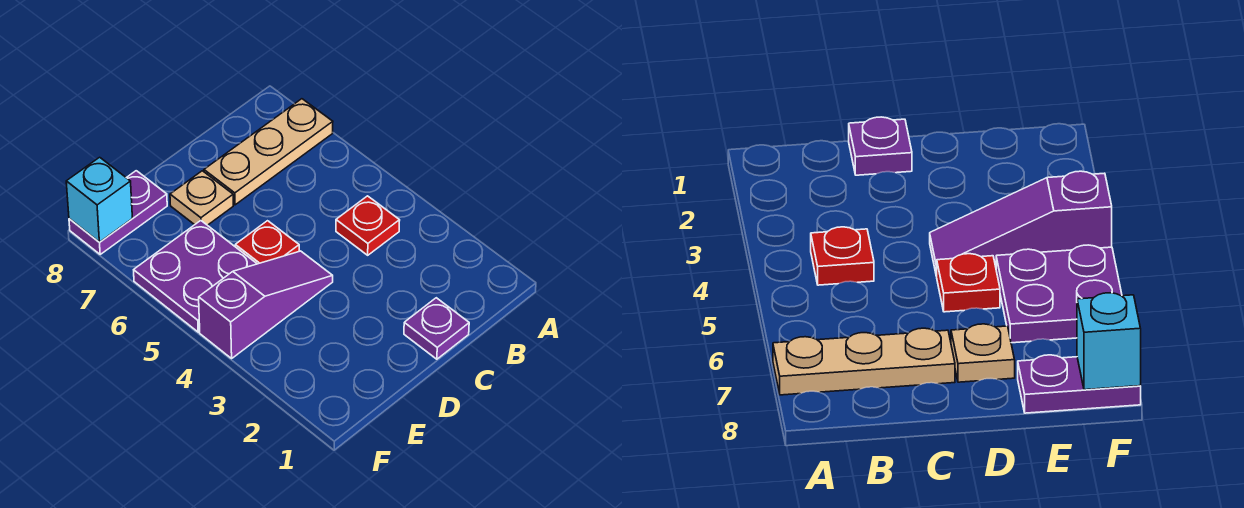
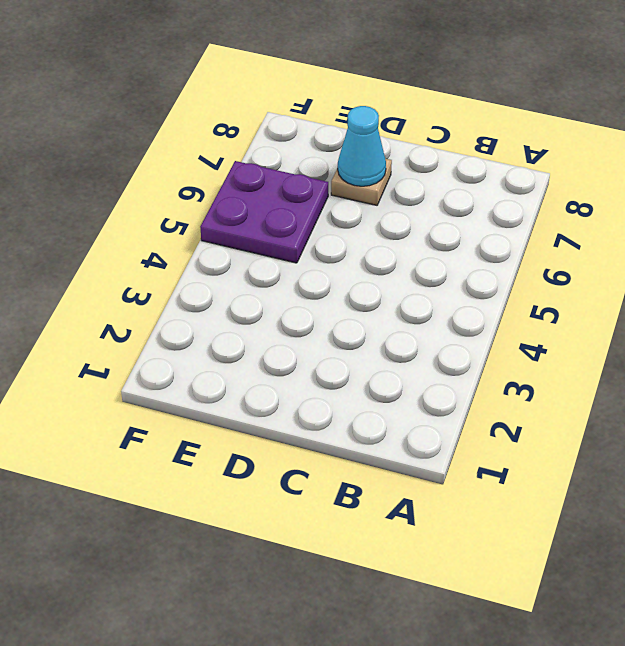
cyan cone D7 level 2 -> none
none -> tan plate A7:C7 level 1
none -> red plate B4 level 1

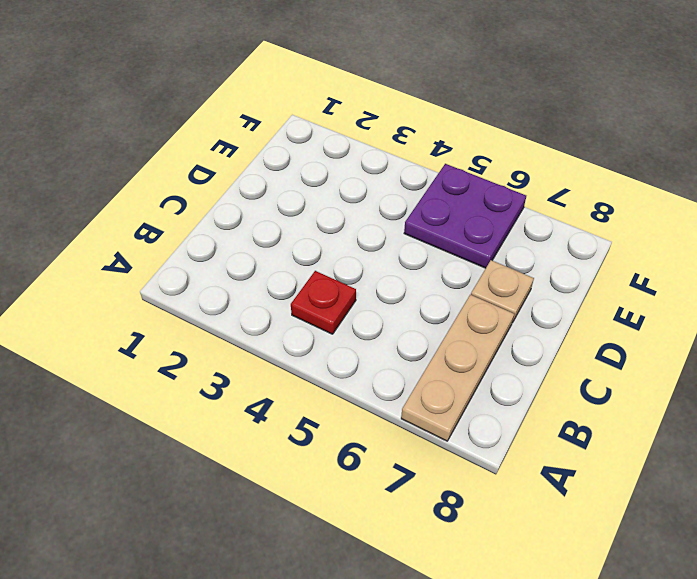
none -> purple plate C1 level 1
none -> purple slope D4:F4 level 1 top F

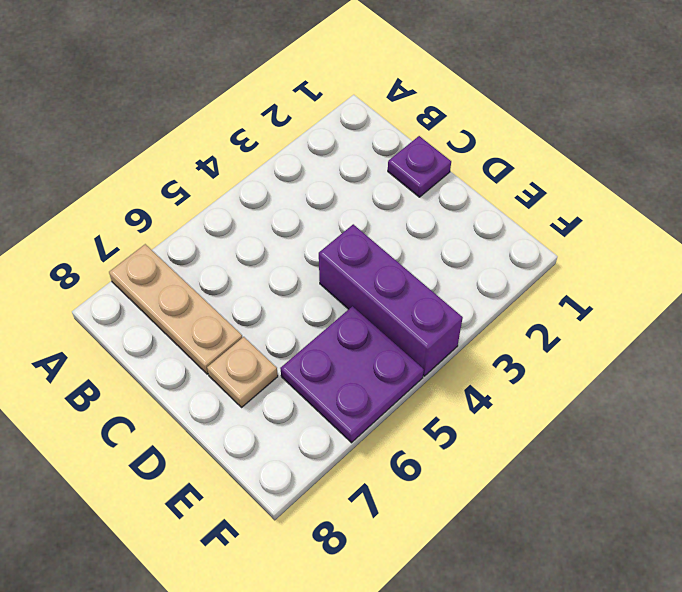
purple brick D4:F4 level 1 -> purple slope D4:F4 level 1 top F
none -> red plate B4 level 1
none -> red plate D5 level 1

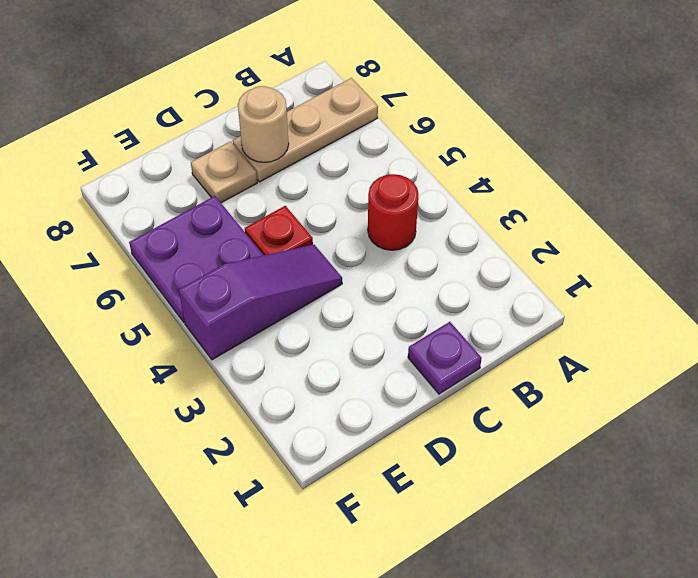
red round brick B4 level 1 -> red plate B4 level 1
tan round brick C7 level 2 -> none
none -> purple plate E8:F8 level 1
none -> cyan brick F8 level 2

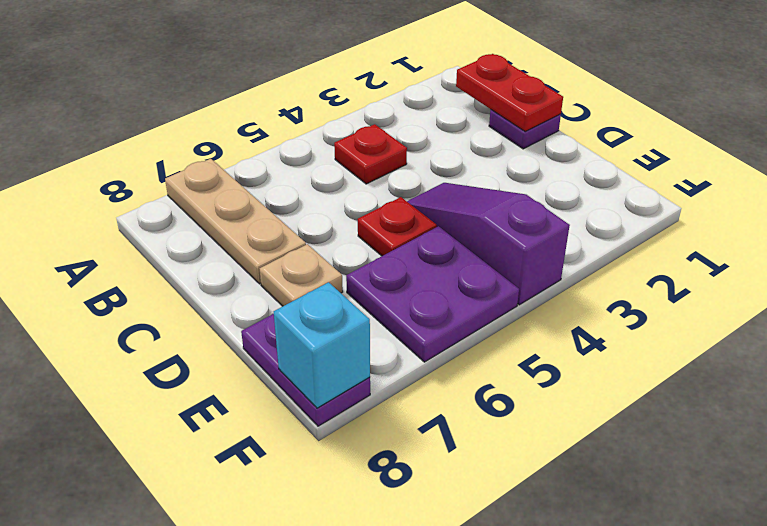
red plate B1:C1 level 2 -> none

